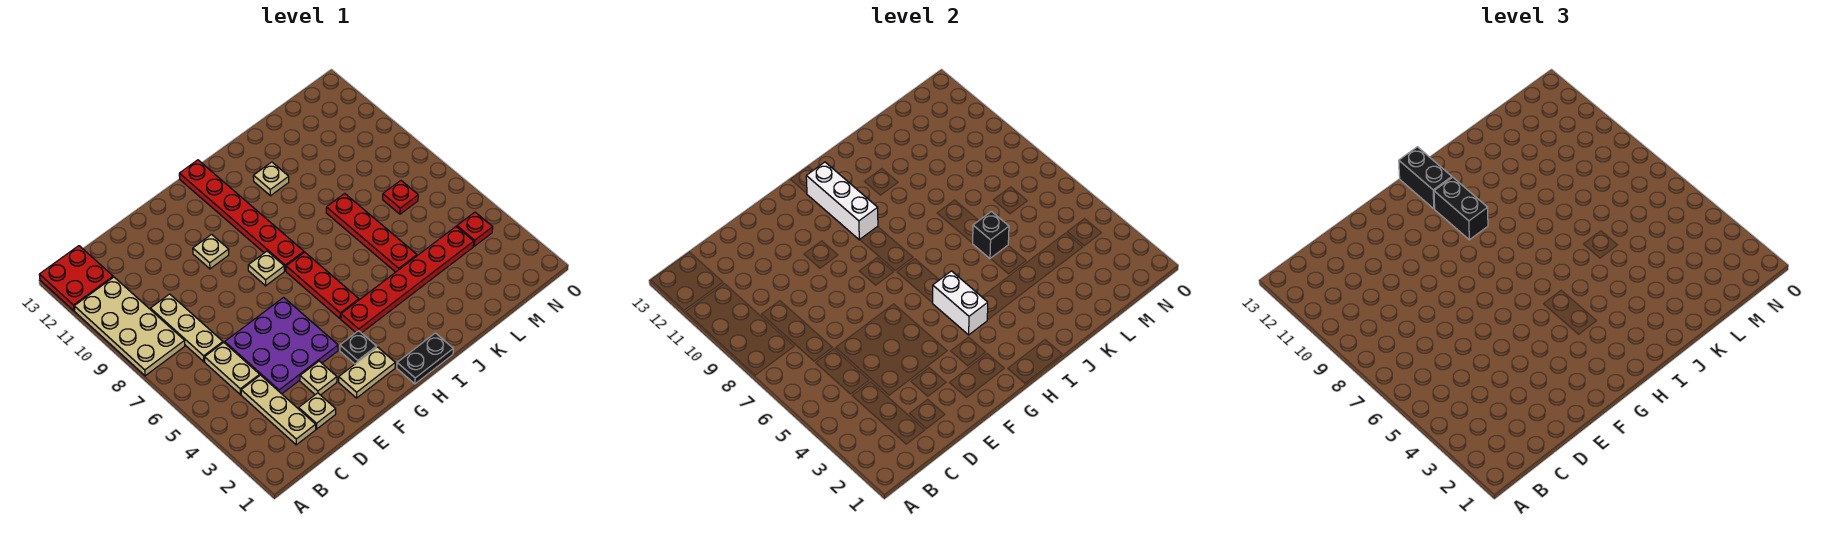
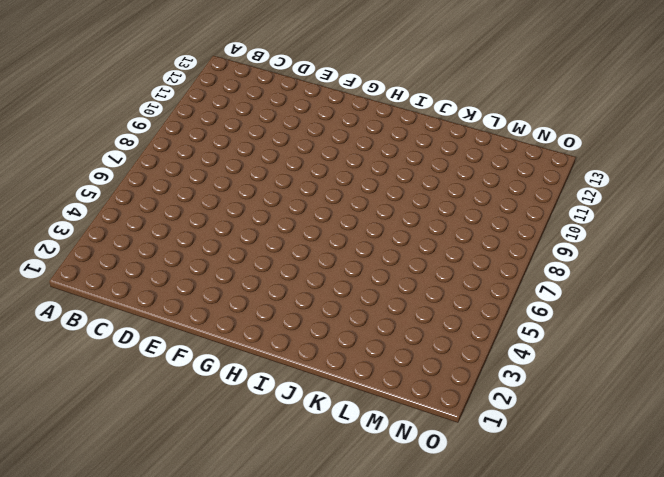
none -> tan plate A8:B11 level 1
none -> red plate A12:B13 level 1
none -> tan plate C2:C4 level 1

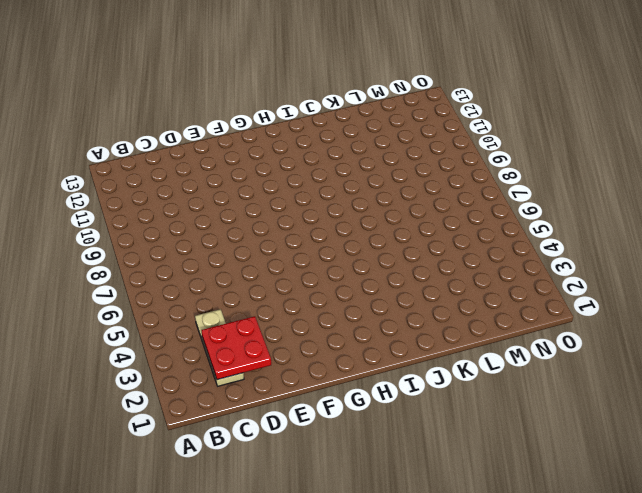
red plate C2:D3 level 2 -> red plate A12:B13 level 1
none -> tan plate A8:B11 level 1
none -> tan plate C5:C6 level 1
none -> tan plate C7:C9 level 1

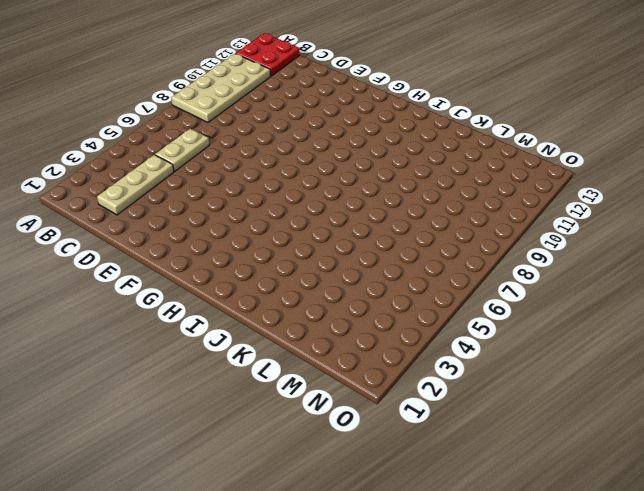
none -> tan plate C7:C9 level 1
none -> tan plate D2 level 1
none -> purple plate D4:F6 level 1

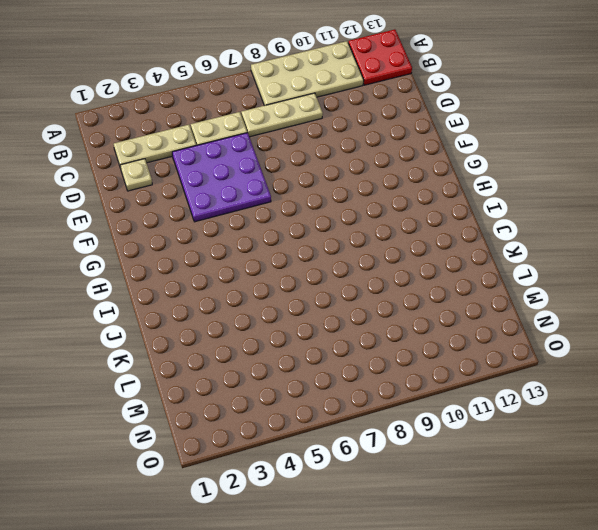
none -> tan plate E3 level 1
none -> tan plate F2:G2 level 1
none -> tan plate F10 level 1

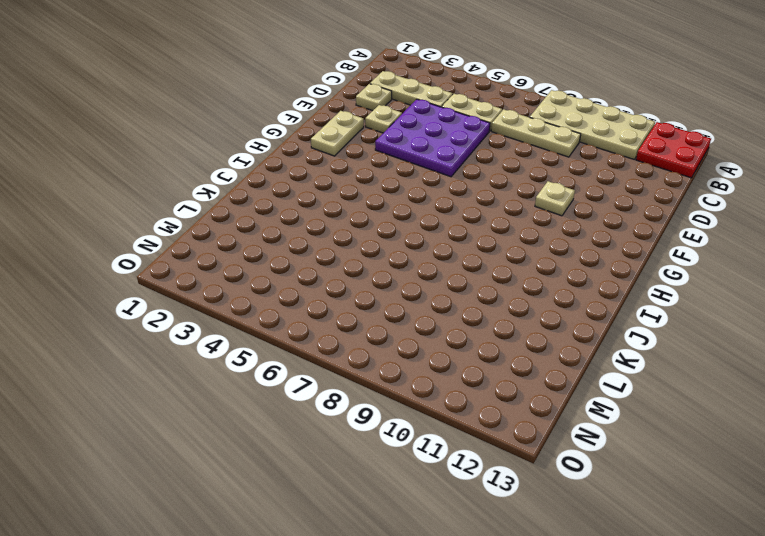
none -> black plate G3 level 1
none -> tan plate G8 level 1
none -> black plate H1:I1 level 1

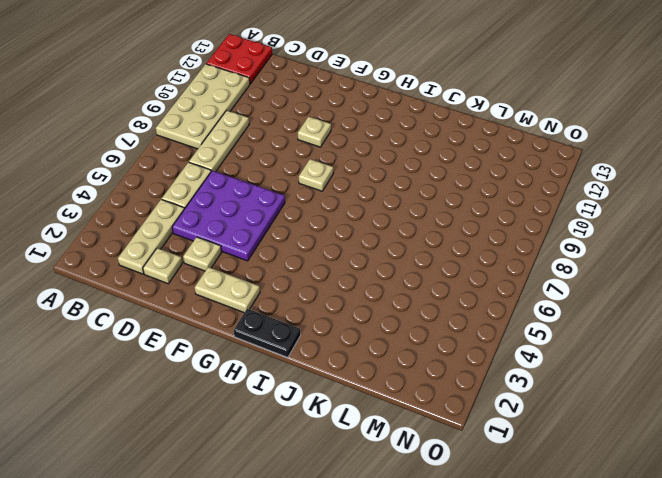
none -> black plate G3 level 1
none -> red plate H4:M4 level 1
none -> red plate H5:H7 level 1

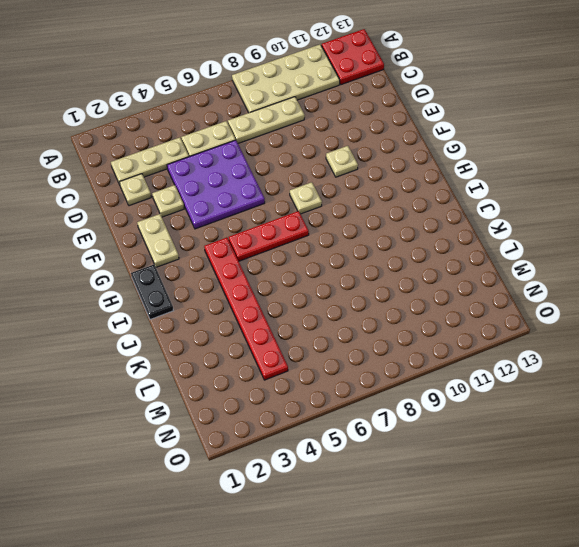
none -> black plate G3 level 1
none -> red plate H8:H13 level 1
none -> tan plate J11 level 1

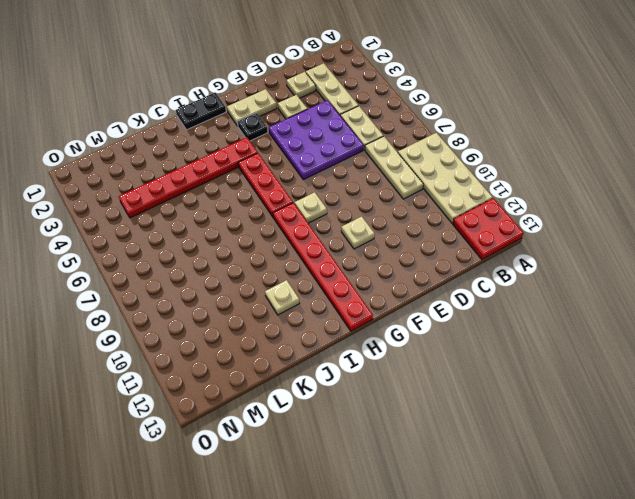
none -> red plate K5:K8 level 1
none -> red plate M7 level 1
none -> red plate N4 level 1

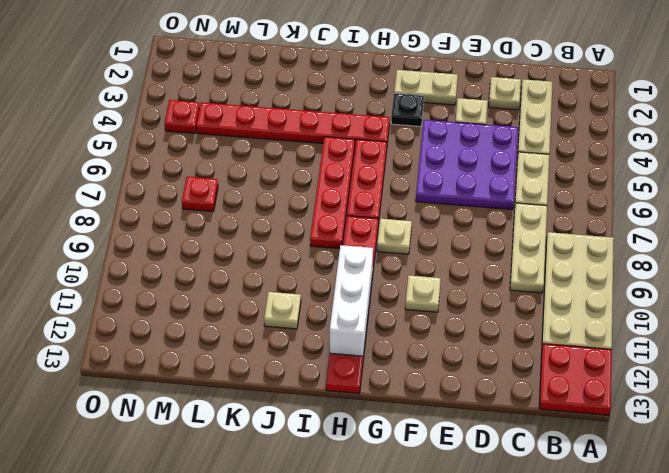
red plate I5:I8 level 1 -> red plate K5:K8 level 1
none -> black plate H1:I1 level 1
none -> white brick H4:H5 level 2
none -> black brick K6 level 2

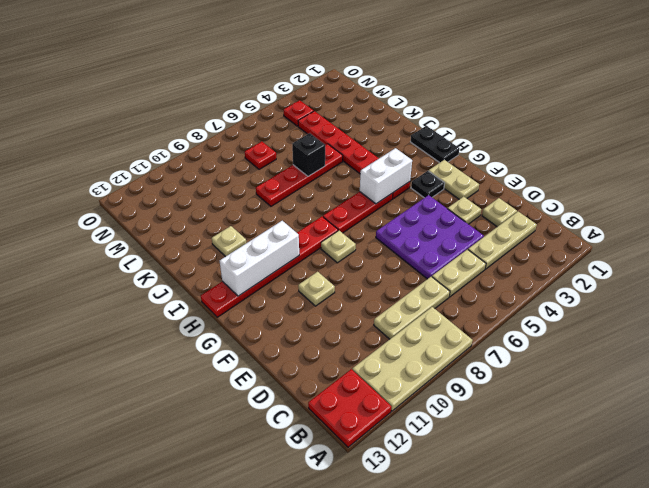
none -> black brick H10:H11 level 3
none -> black brick H12:H13 level 3

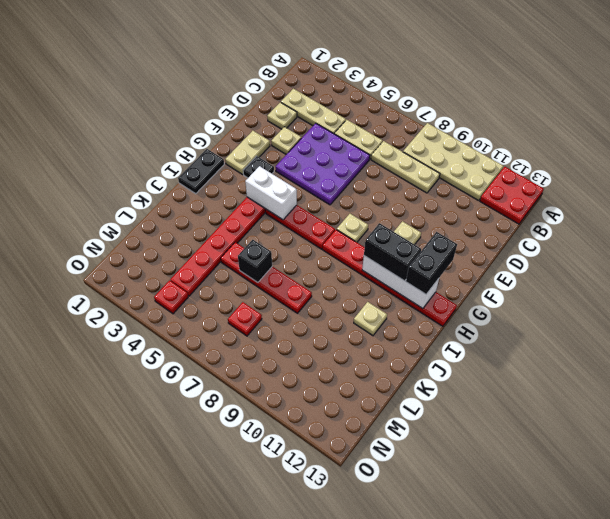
black brick G12:H12 level 3 -> black brick H12:H13 level 3

